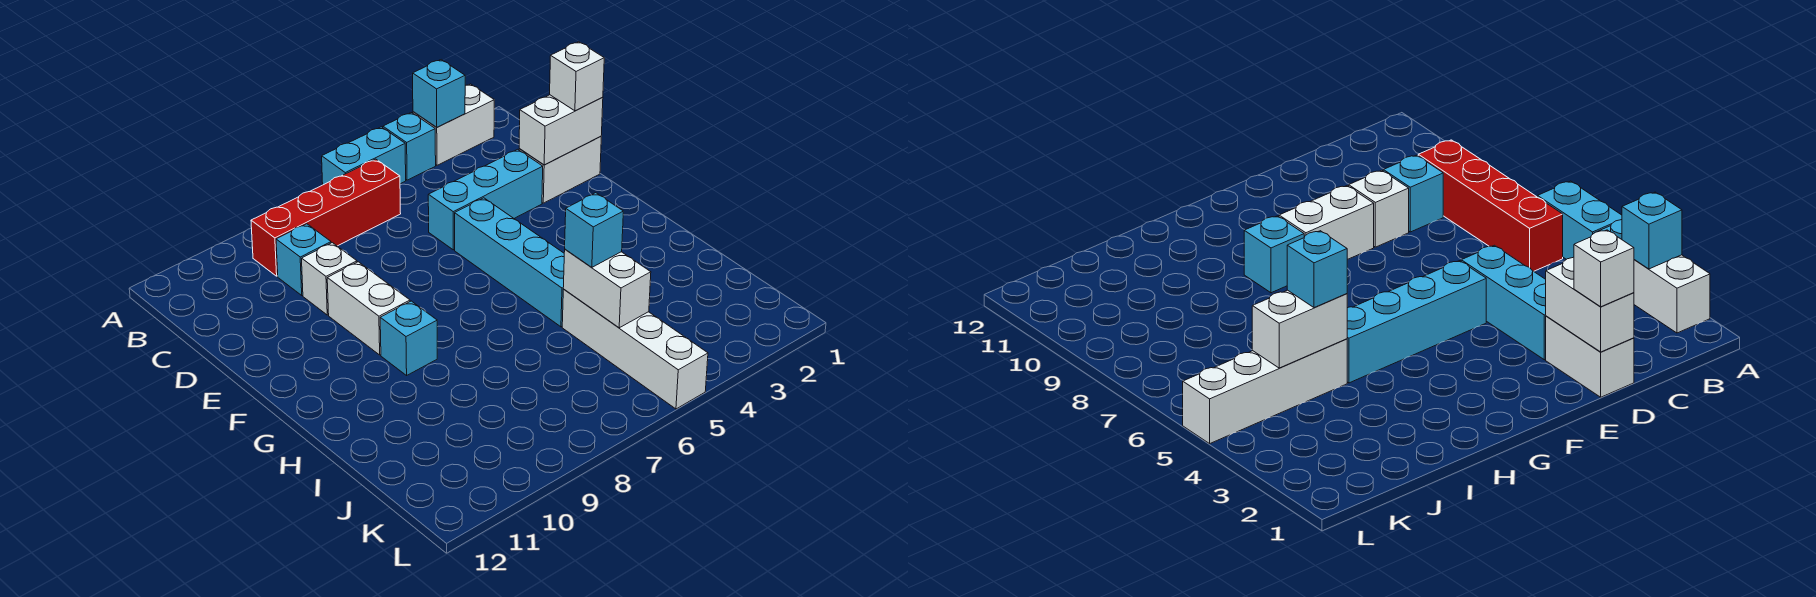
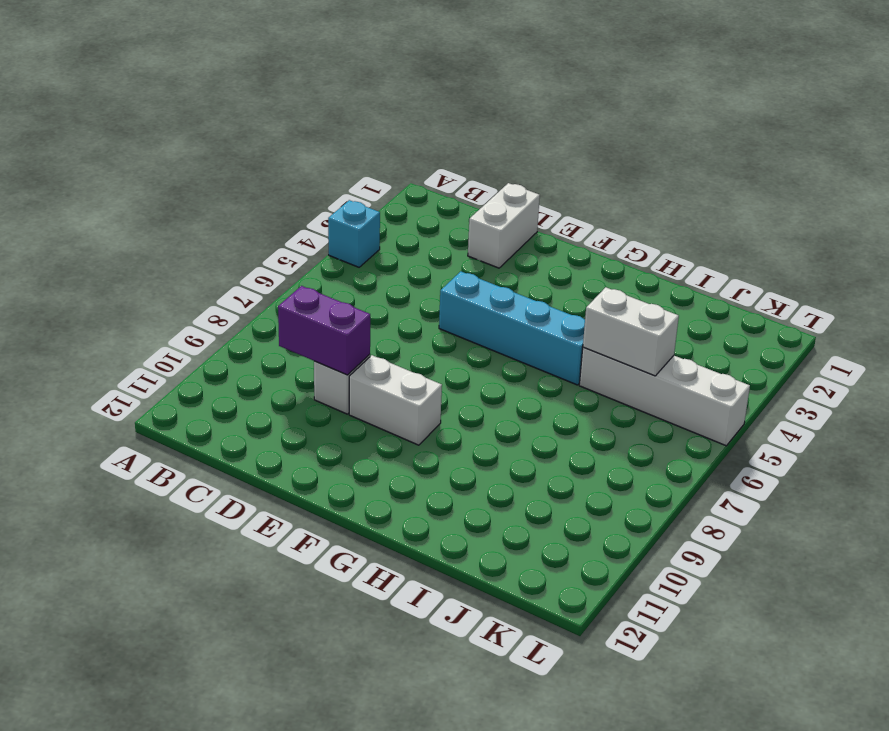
purple brick C9:D9 level 2 -> none
none -> white brick A2:A3 level 1
none -> cyan brick A5:A6 level 1
none -> red brick B6:B9 level 1

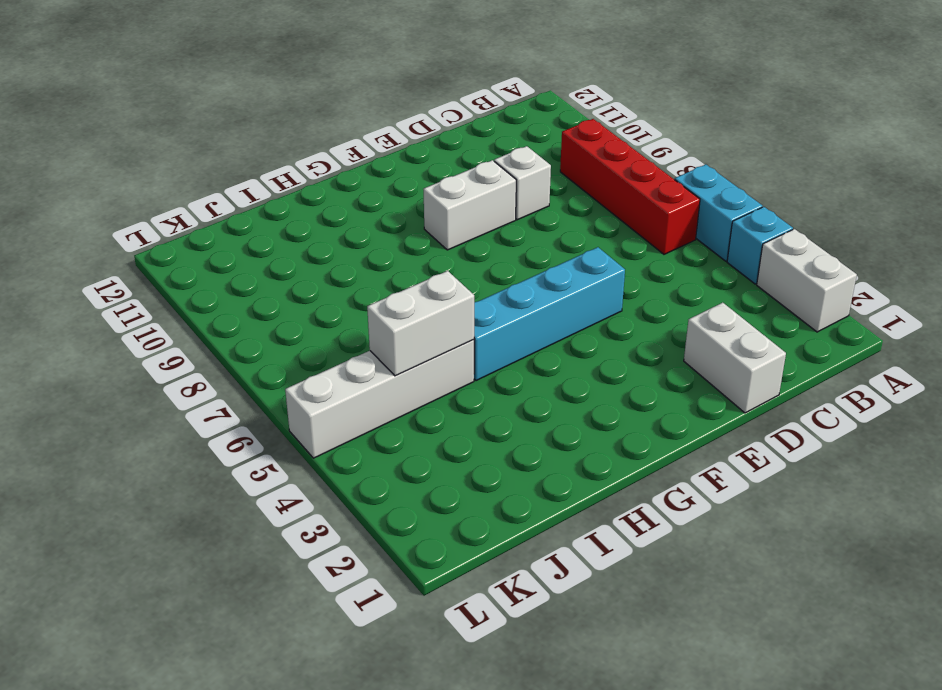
none -> cyan brick C9 level 1
none -> cyan brick D3:D5 level 1
none -> cyan brick G9 level 1

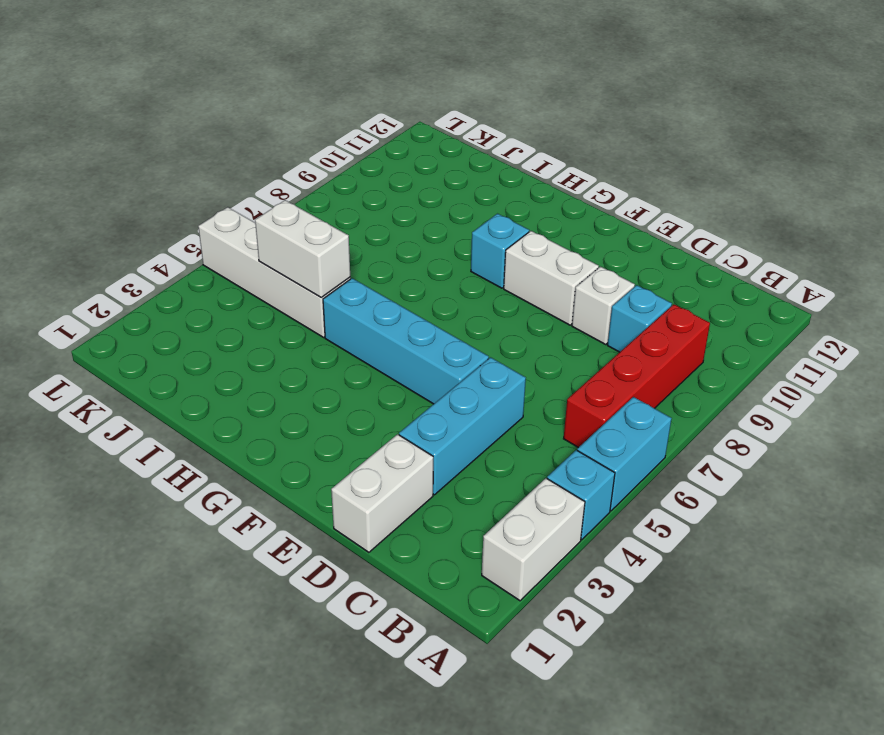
none -> cyan brick A3 level 2
none -> white brick D1:D2 level 2
none -> white brick D1 level 3

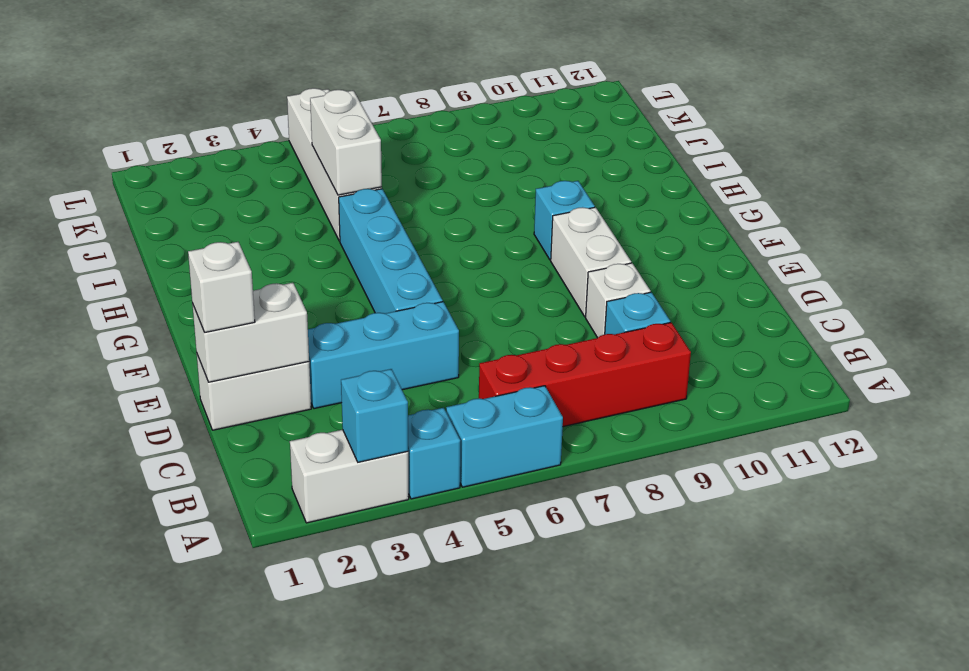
none -> cyan brick I5 level 3

